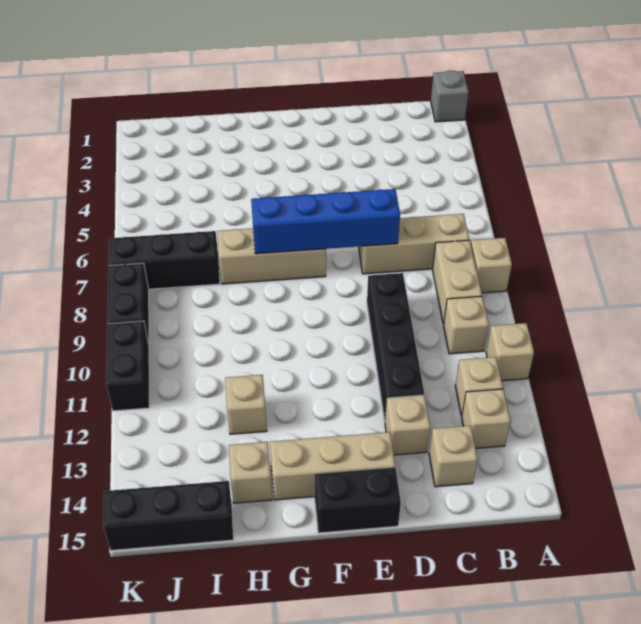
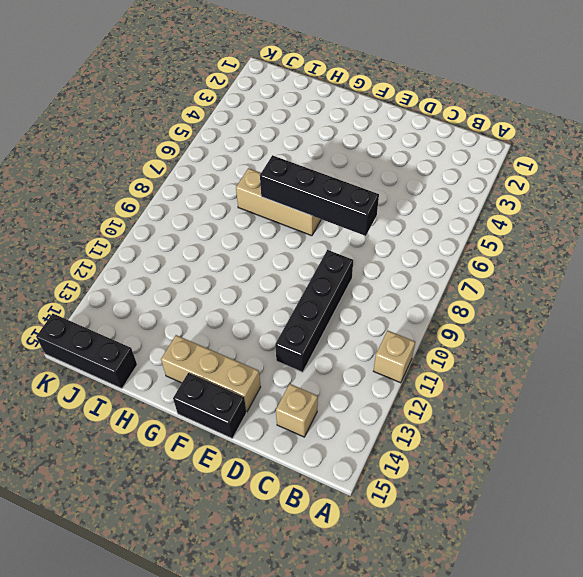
black brick D7:G7 level 2 -> blue brick D7:G7 level 2
none -> grey brick A1 level 1
none -> tan brick A8 level 1
none -> tan brick B7:D7 level 1

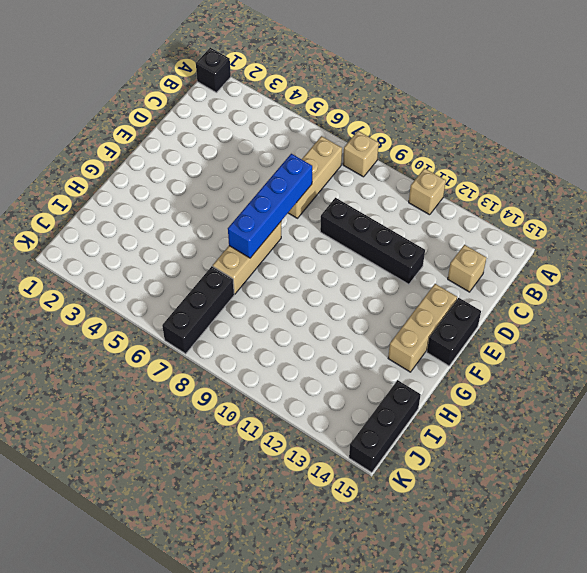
black brick A1 level 1 -> grey brick A1 level 1
none -> tan brick B8:B9 level 1
none -> tan brick B10 level 1
none -> tan brick B12 level 1

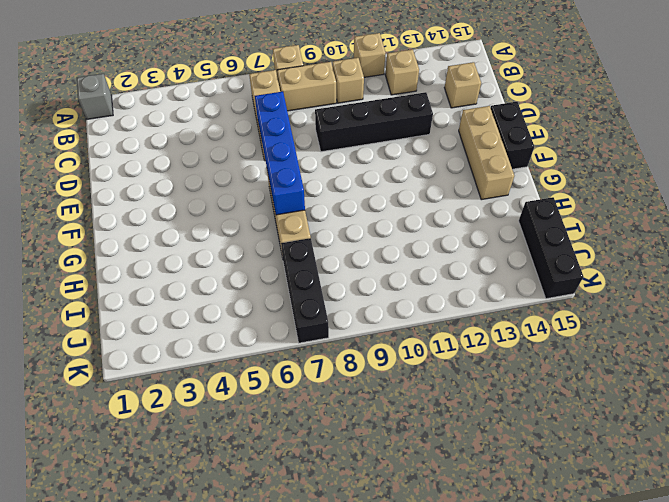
none -> tan brick B13 level 1
none -> tan brick D13 level 1
none -> tan brick H12 level 1

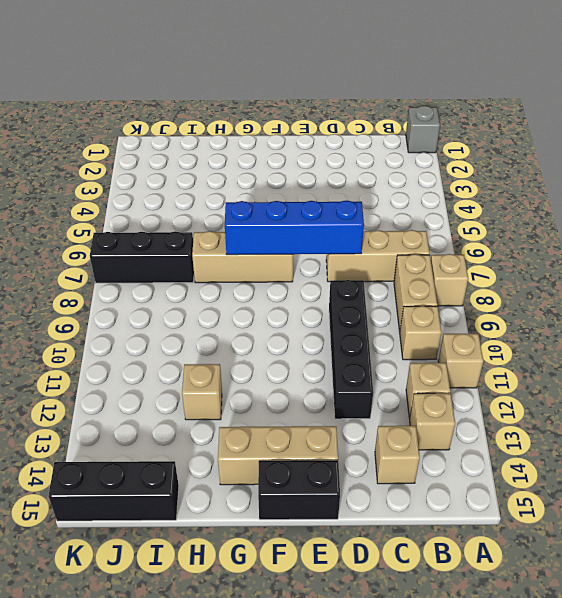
none -> tan brick D13 level 1
none -> tan brick H14 level 1
none -> black brick K8:K9 level 1

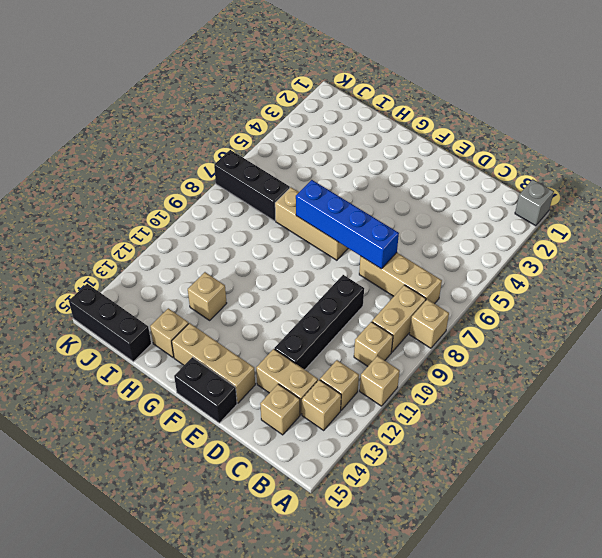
tan brick C13:D13 level 1 -> tan brick D13 level 1
none -> black brick K8:K9 level 1
none -> black brick K10:K11 level 1

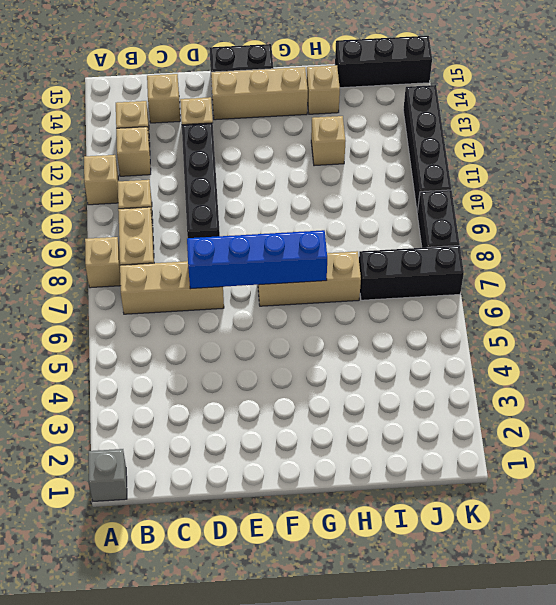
black brick K10:K13 level 1 -> black brick K10:K11 level 1

